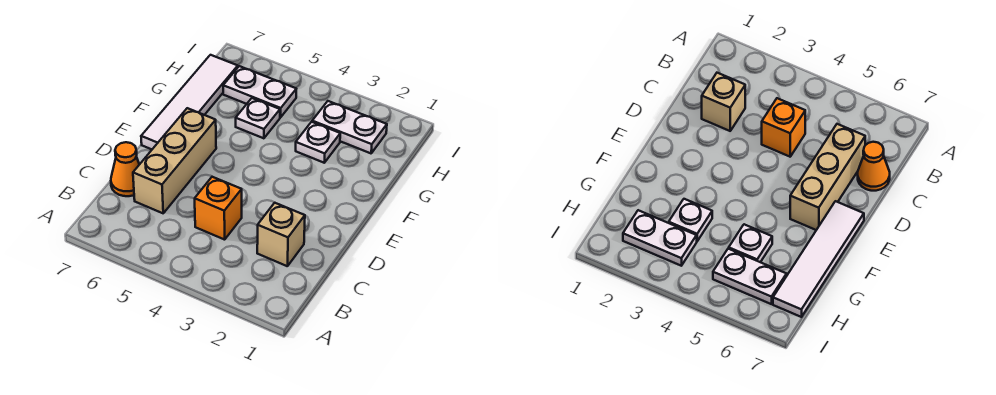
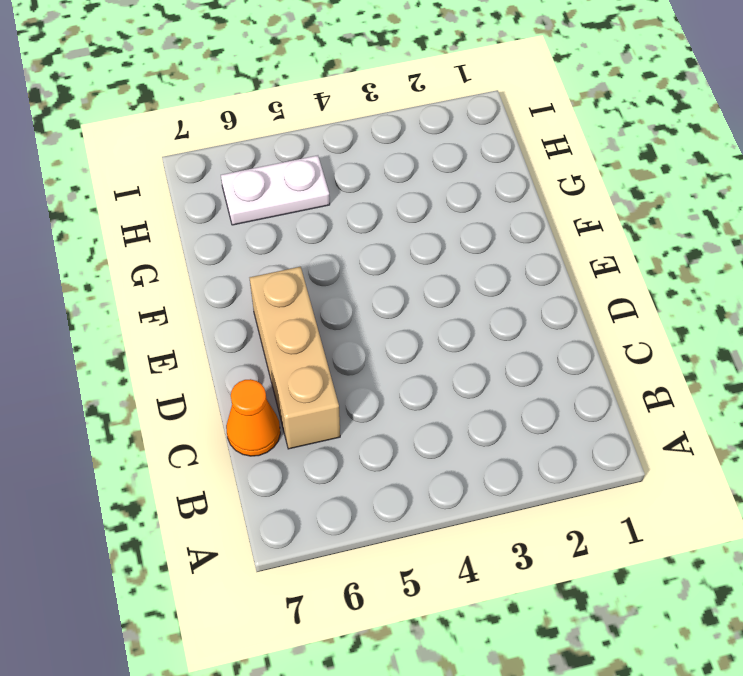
none -> tan brick C2 level 1
none -> orange brick C4 level 1

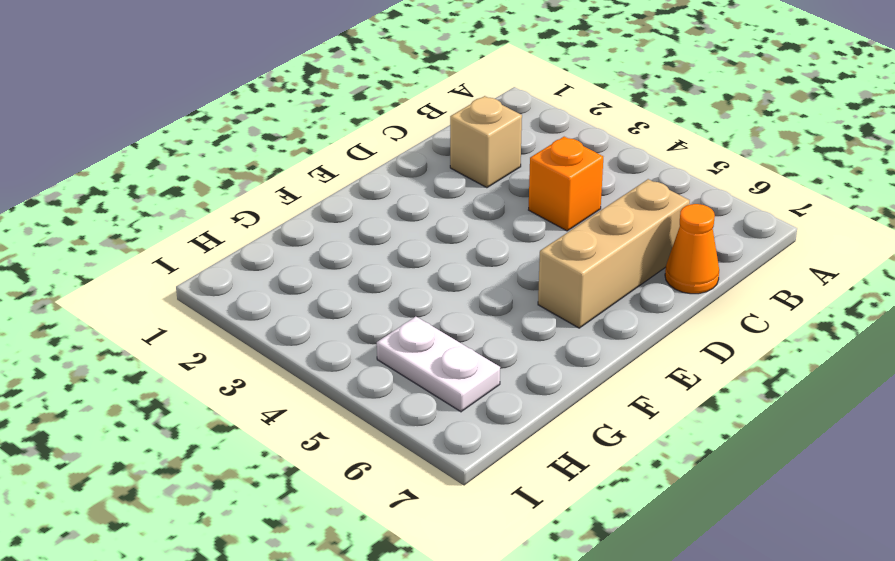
none -> white tile E7:H7 level 1
none -> white plate G3 level 1

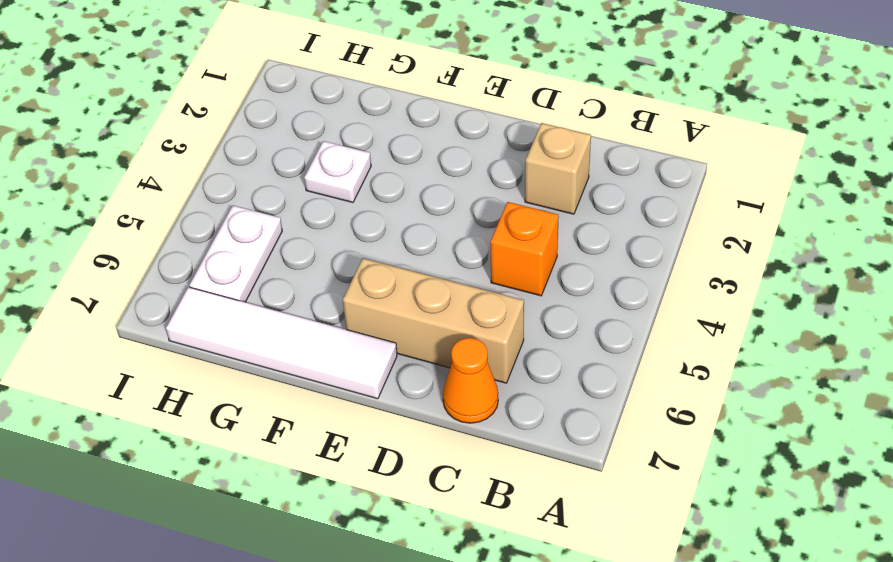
none -> white plate G5 level 1
none -> white plate H2:H3 level 1

